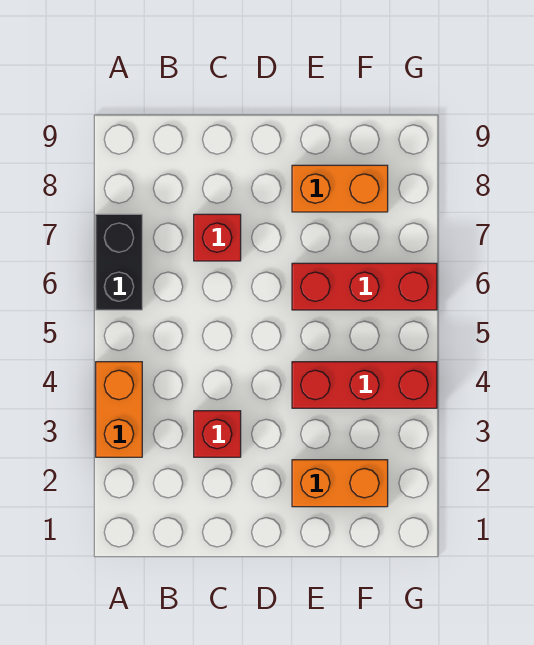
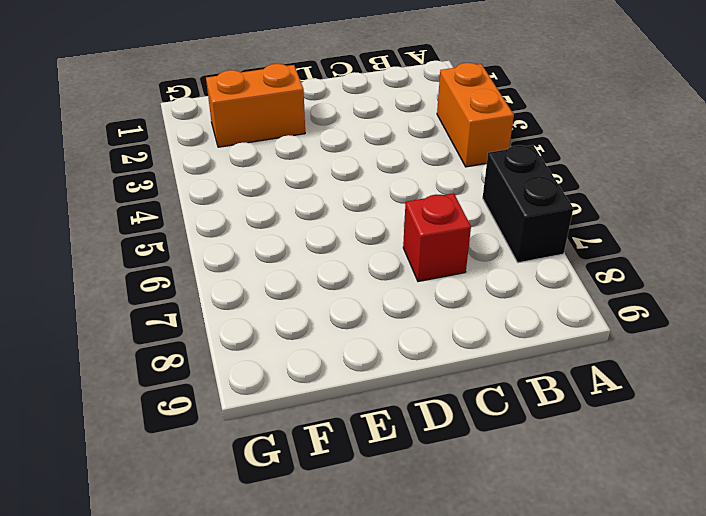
none -> red brick C3 level 1
none -> red brick E4:G4 level 1

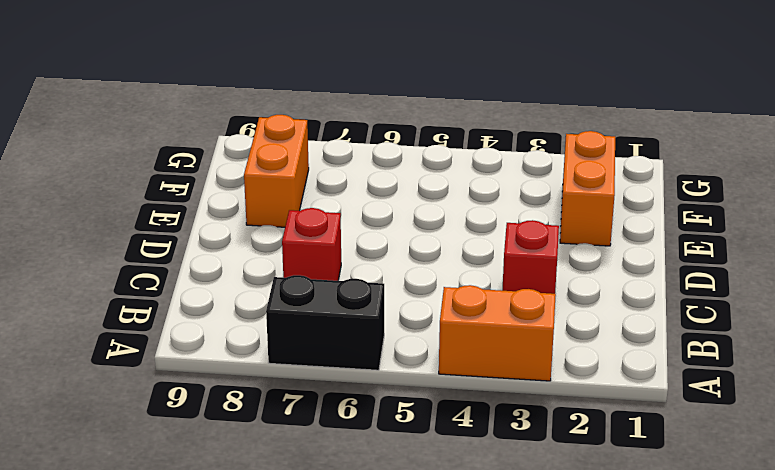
none -> red brick E4:G4 level 1
none -> red brick E6:G6 level 1

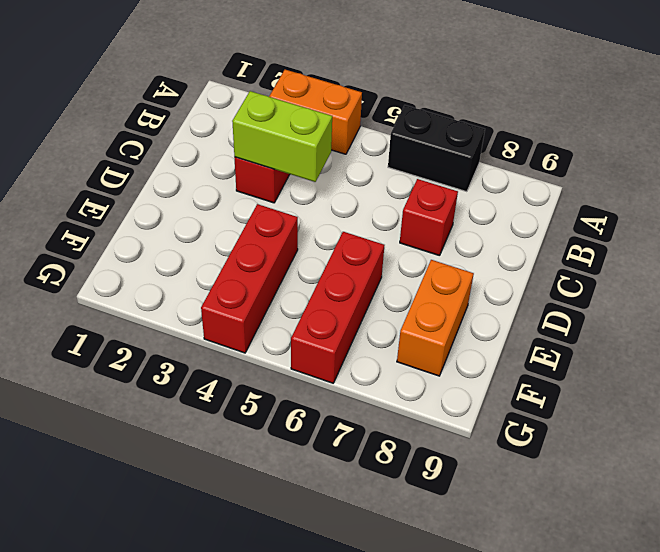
lime brick C3:C4 level 2 -> none
none -> orange brick E2:F2 level 1

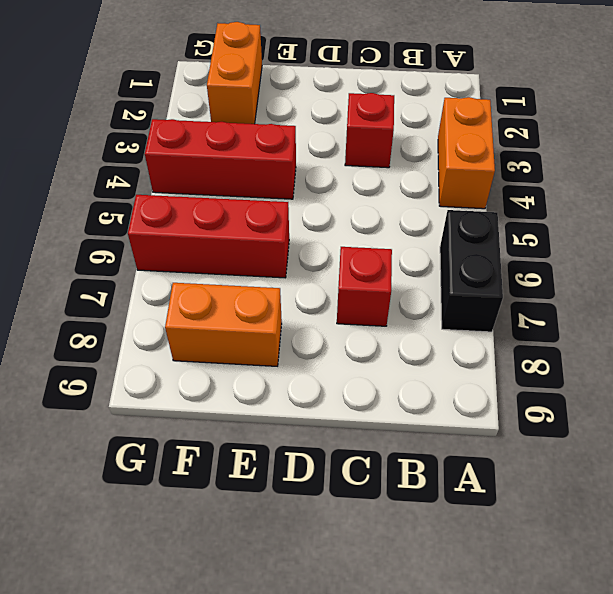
orange brick F1:F2 level 1 -> orange brick E2:F2 level 1

